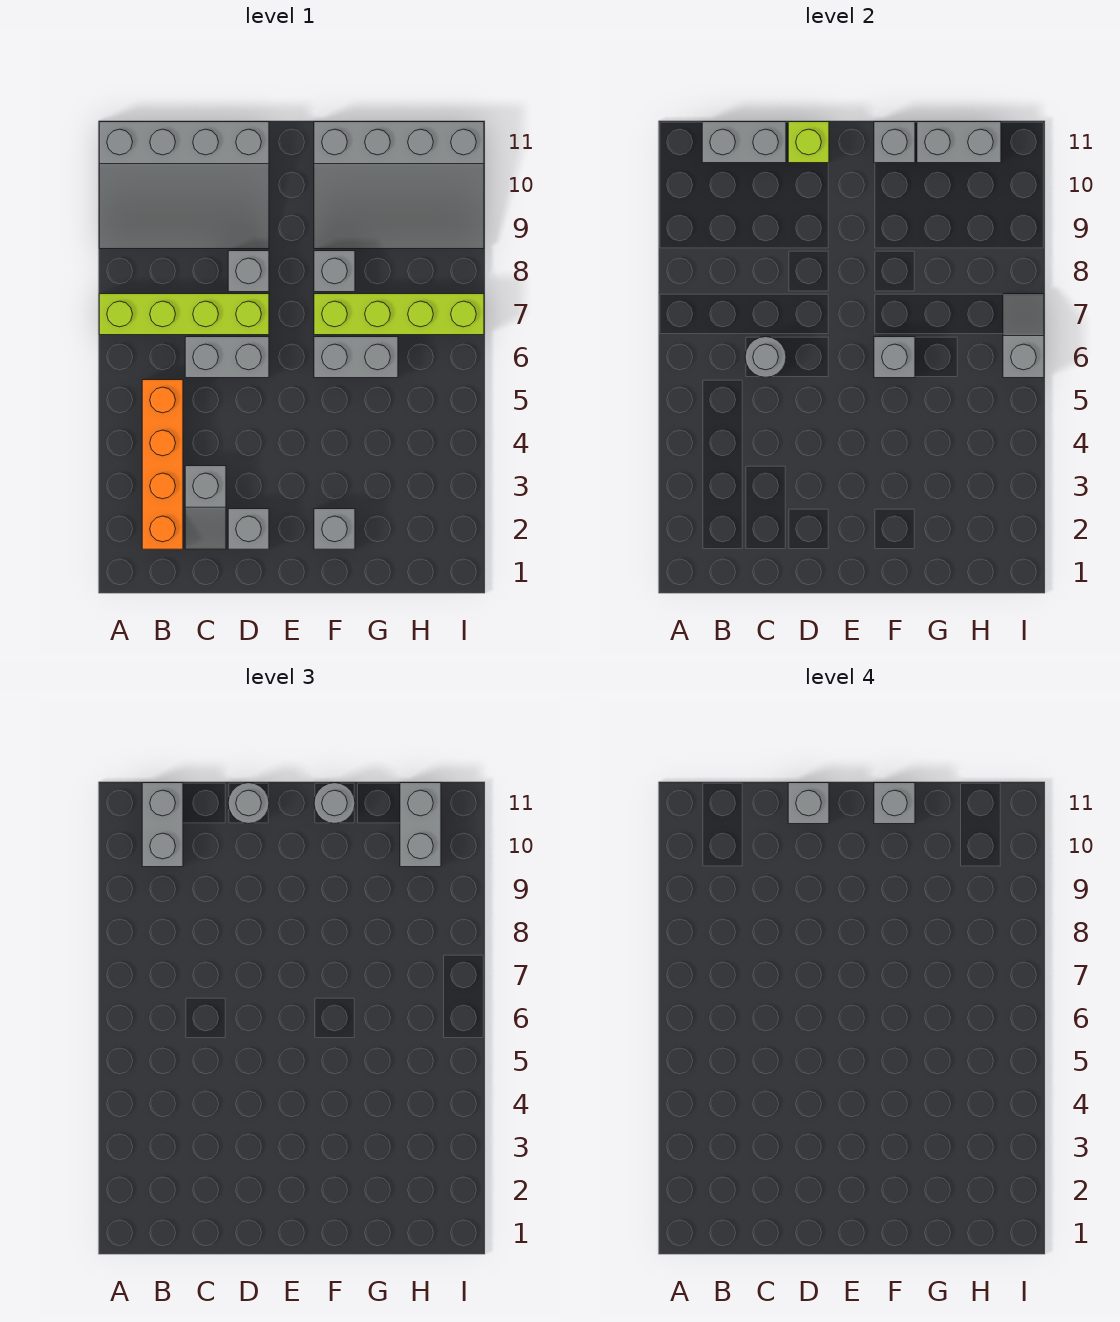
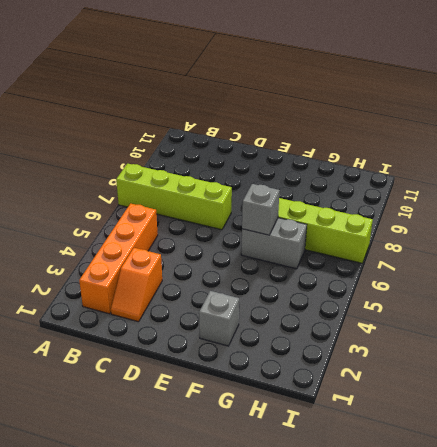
orange slope C2:C3 level 1 top 3 -> grey slope C2:C3 level 1 top 3
none -> grey slope A9:D11 level 1 top 11
none -> grey brick C6:D6 level 1
none -> grey brick D2 level 1

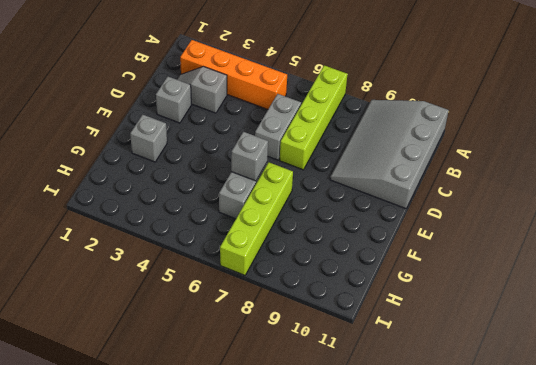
none -> grey brick D8 level 1
none -> grey brick F8 level 1
none -> grey slope F9:I11 level 1 top 11

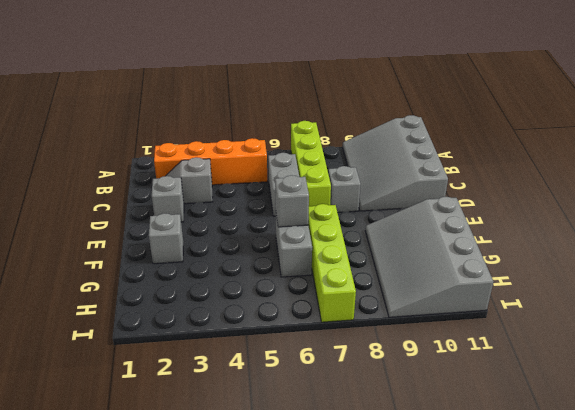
none -> grey brick F8 level 1
none -> grey brick B11:C11 level 2
none -> grey round brick C6 level 2

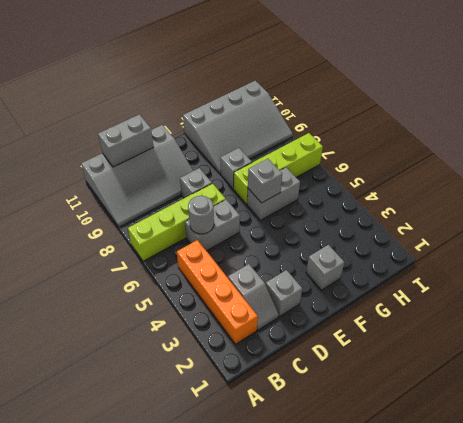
none -> lime brick D11 level 2
none -> grey brick F11 level 2
none -> grey brick G11:H11 level 2

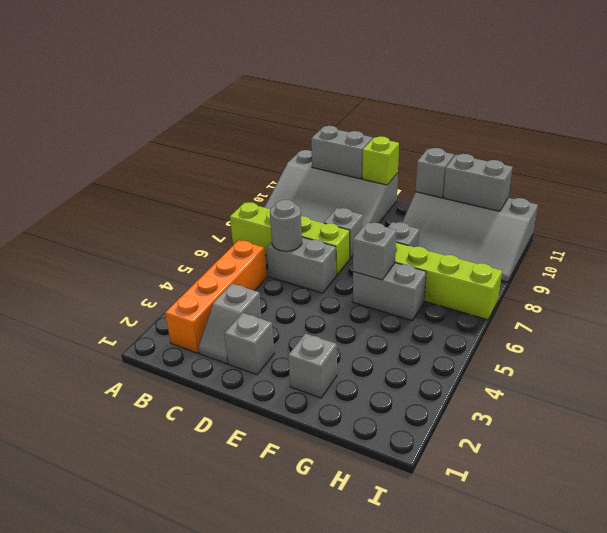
none -> grey slope I6:I7 level 2 top 6
none -> grey brick B10:B11 level 3
none -> grey round brick D11 level 3

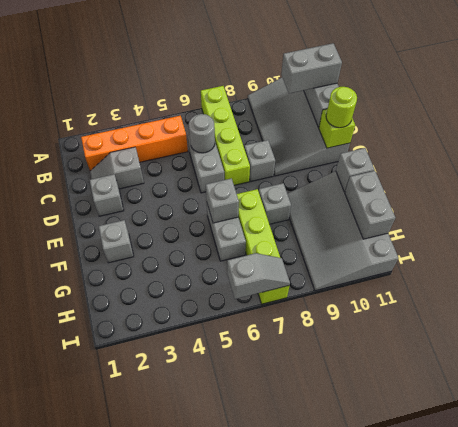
lime round brick D11 level 3 -> grey round brick D11 level 3
none -> grey round brick F11 level 3
none -> grey brick H10:H11 level 3
none -> grey brick D11 level 4

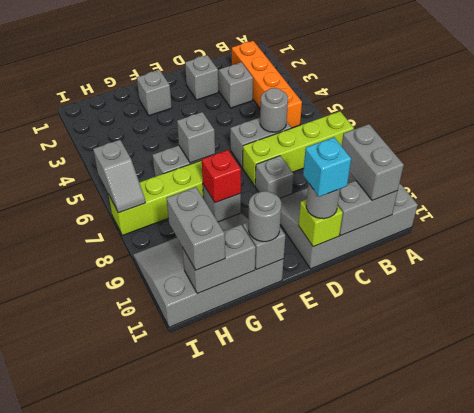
cyan brick D11 level 4 -> grey brick D11 level 4
red brick F8 level 2 -> none
none -> grey brick F11 level 4

